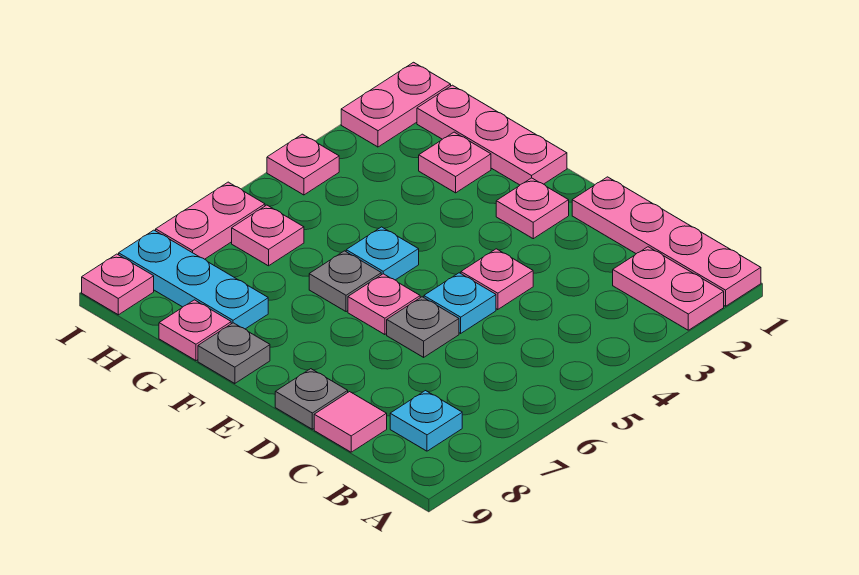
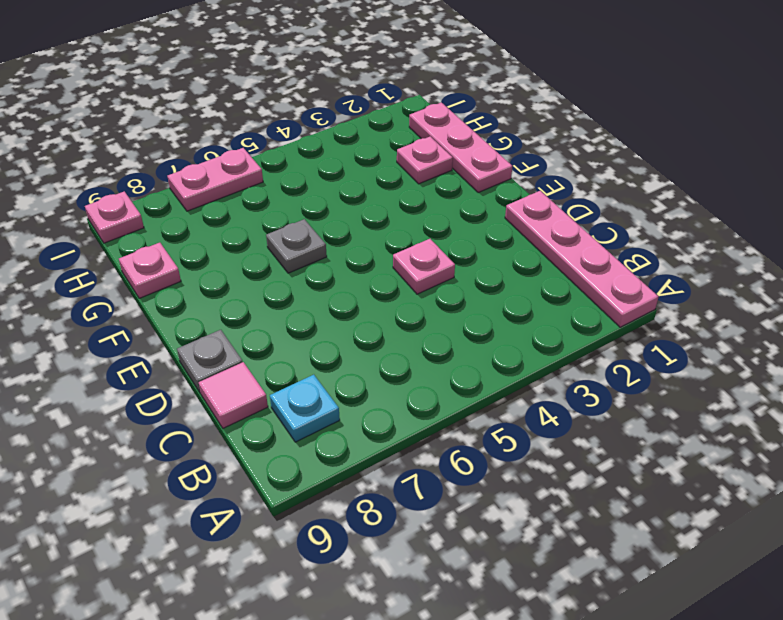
none -> pink plate A2:B2 level 1
none -> cyan plate D5 level 1
none -> grey plate D6 level 1

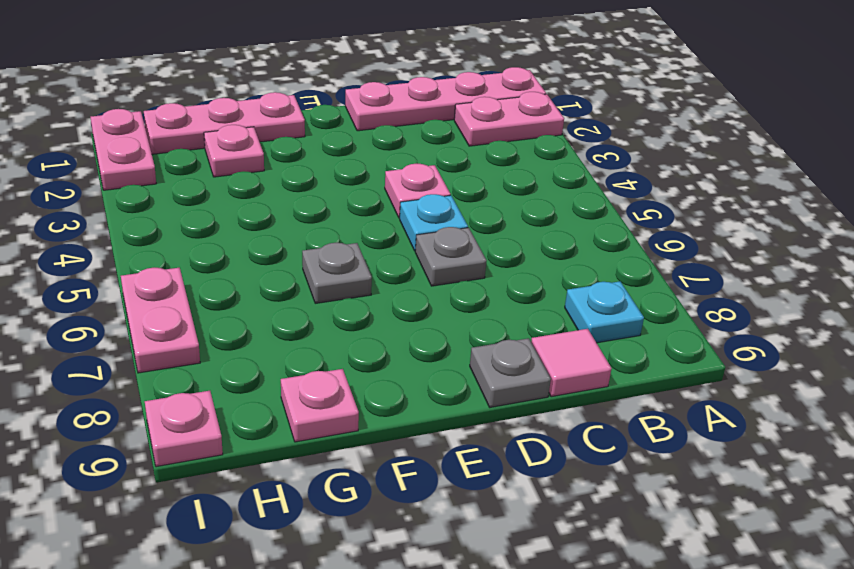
none -> pink plate E2 level 1
none -> pink plate E6 level 1
none -> cyan plate F5 level 1

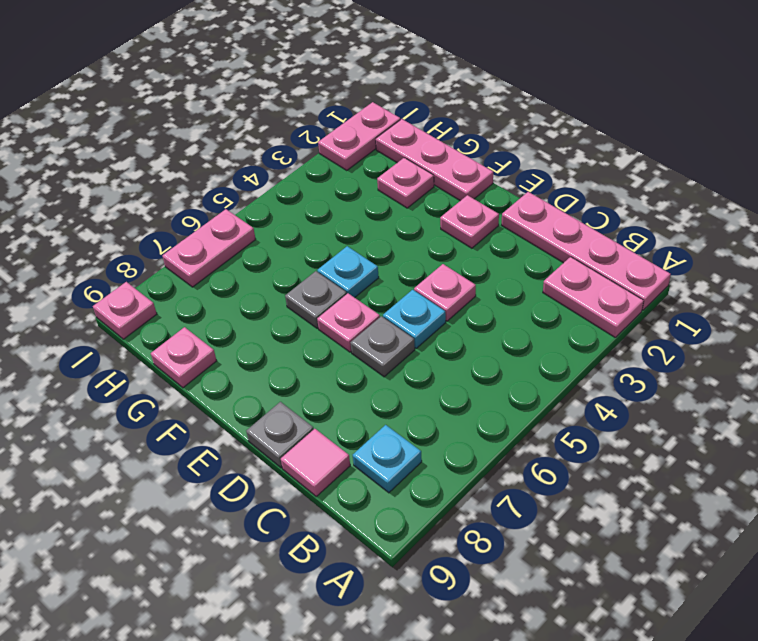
none -> grey plate F9 level 1
none -> cyan plate G8:I8 level 1
none -> pink plate H6 level 1

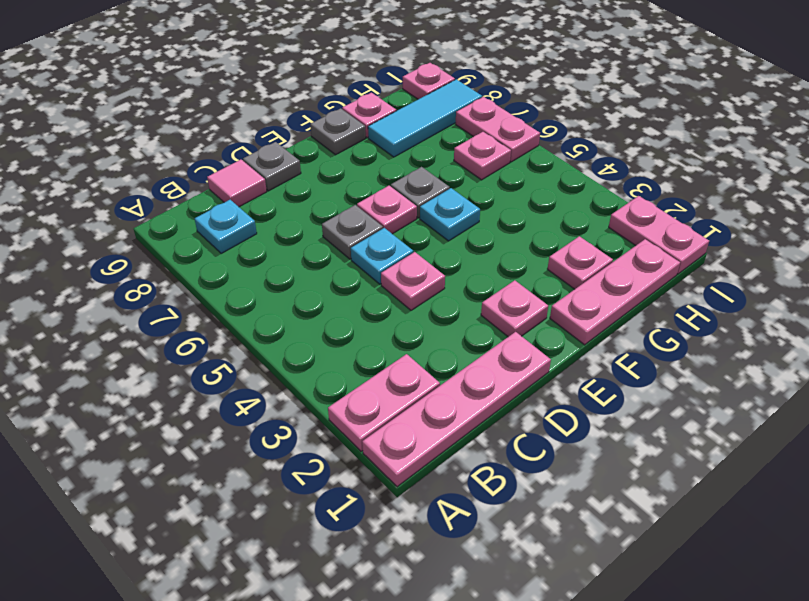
cyan tile G8:I8 level 1 -> cyan plate G8:I8 level 1
none -> pink plate I4 level 1

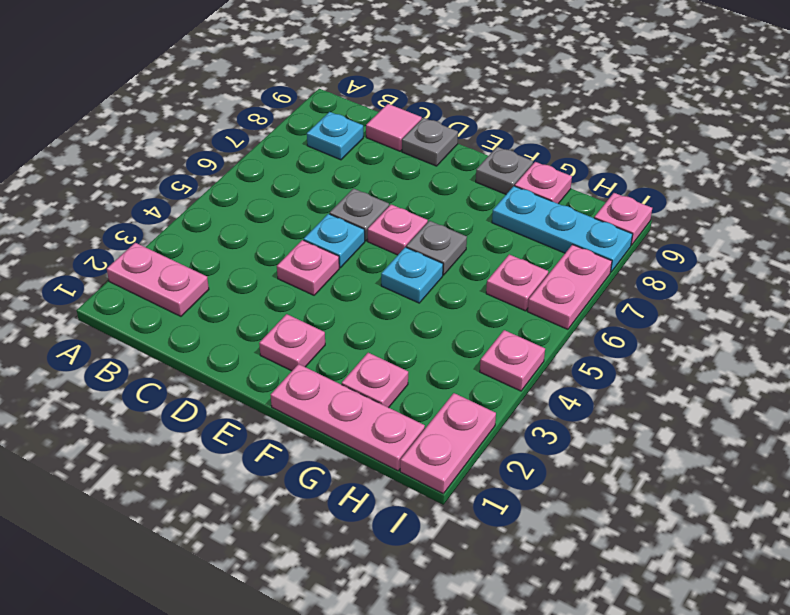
none -> pink plate A1:D1 level 1

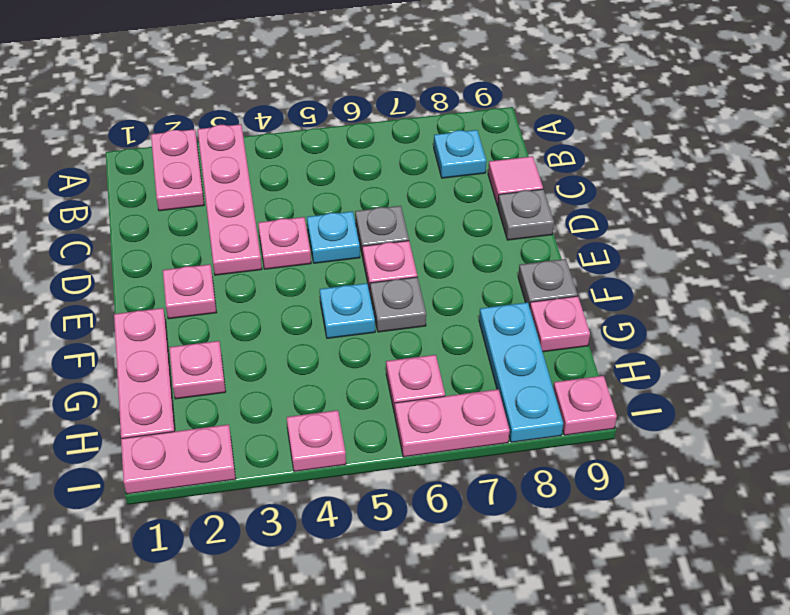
pink plate A3:D3 level 1 -> pink plate A1:D1 level 1

